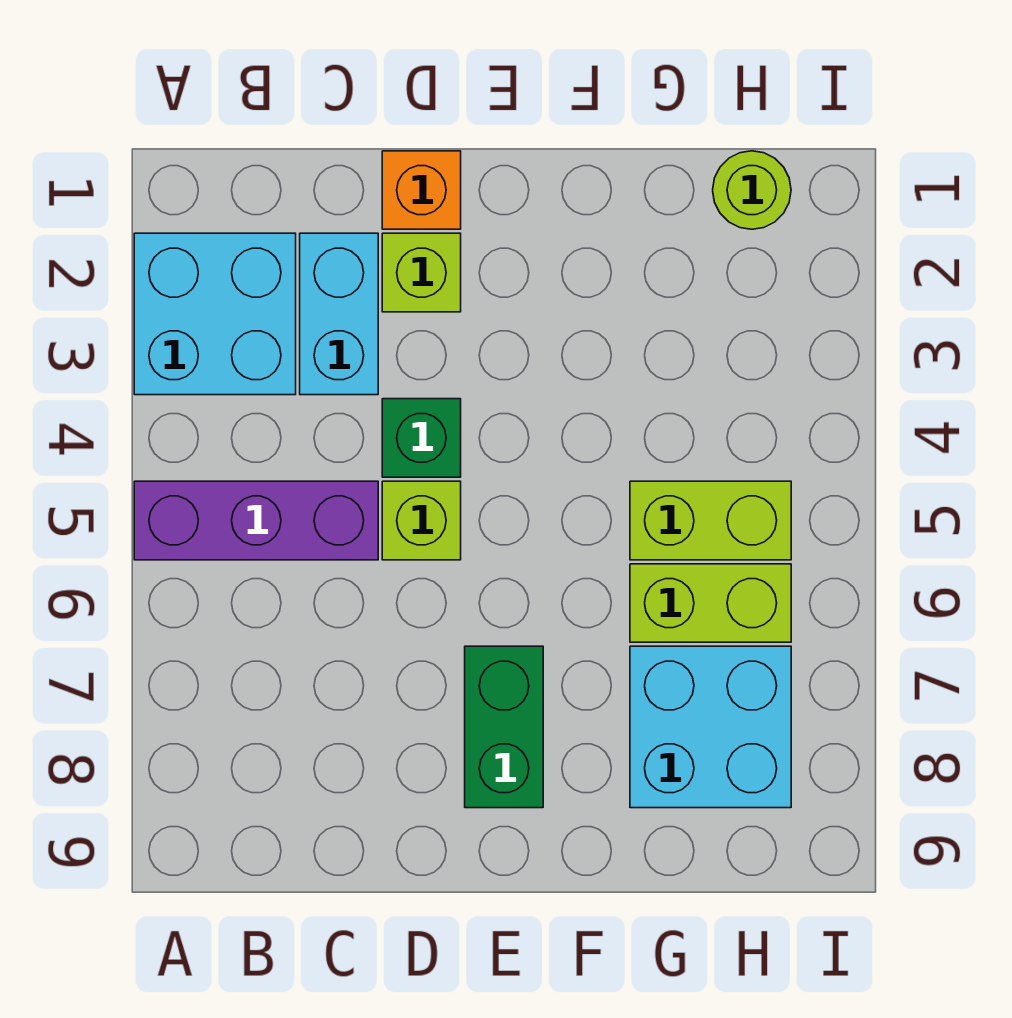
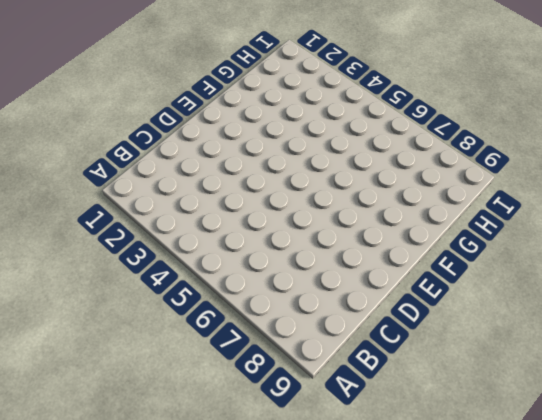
none -> cyan brick A2:B3 level 1
none -> purple brick A5:C5 level 1
none -> cyan brick C2:C3 level 1

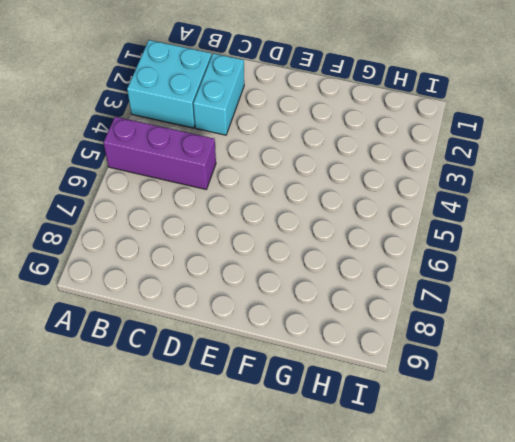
none -> orange brick D1 level 1
none -> lime brick D2 level 1
none -> green brick D4 level 1

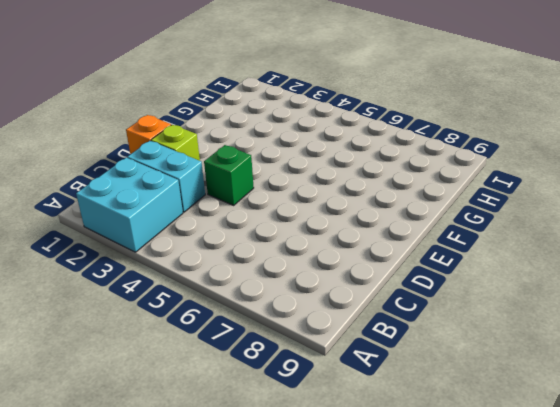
none -> purple brick A5:C5 level 1
none -> lime brick D5 level 1
none -> green brick E7:E8 level 1

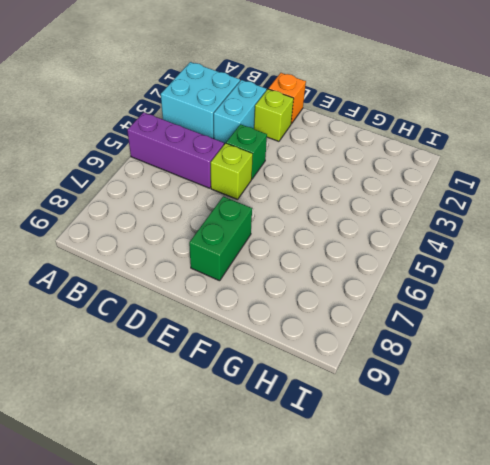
none -> lime brick G5:H5 level 1
none -> lime brick G6:H6 level 1
none -> cyan brick G7:H8 level 1

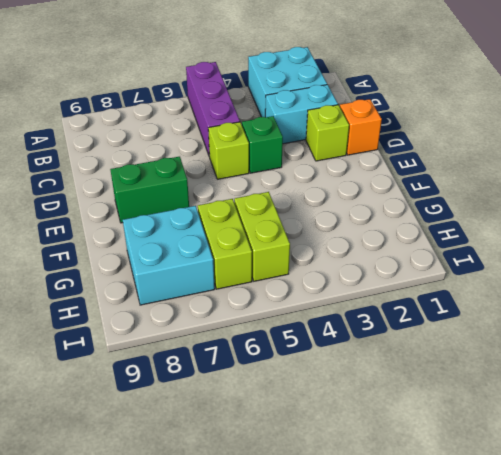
none -> lime round brick H1 level 1

